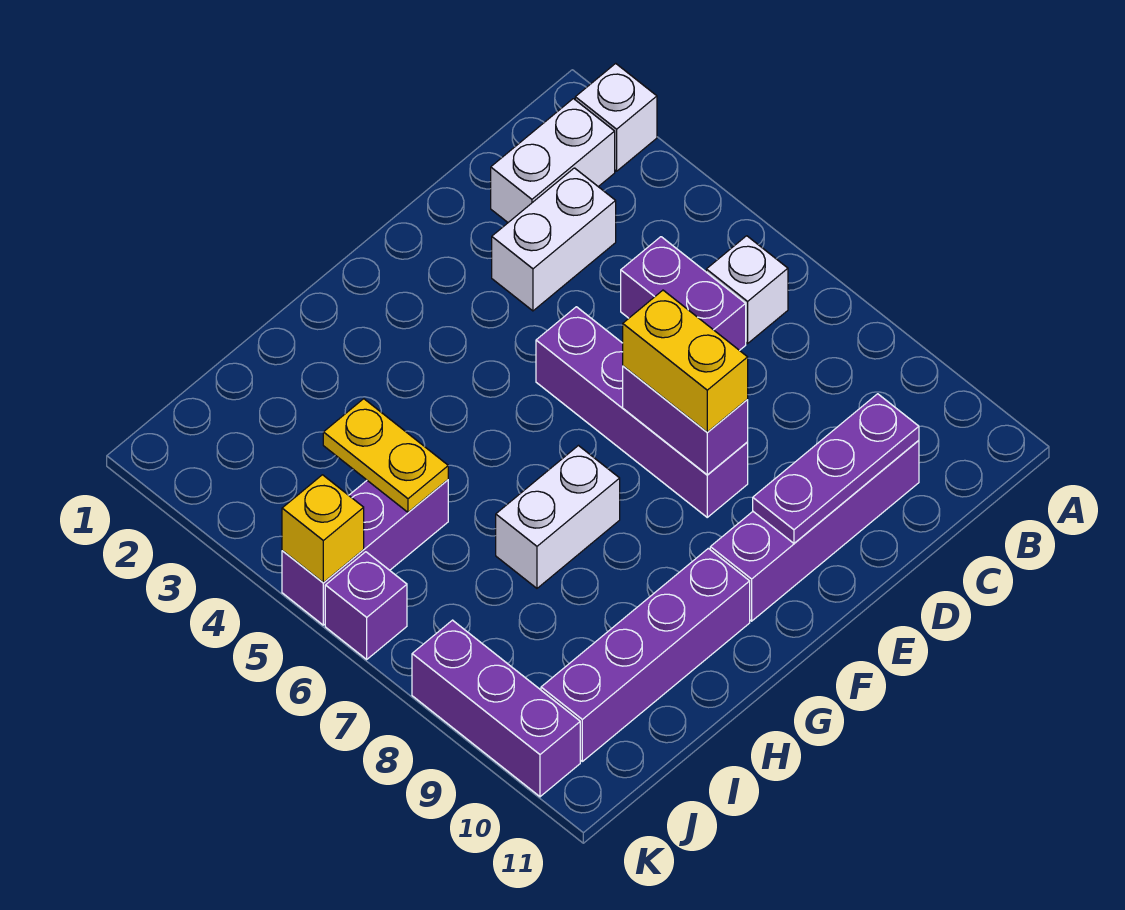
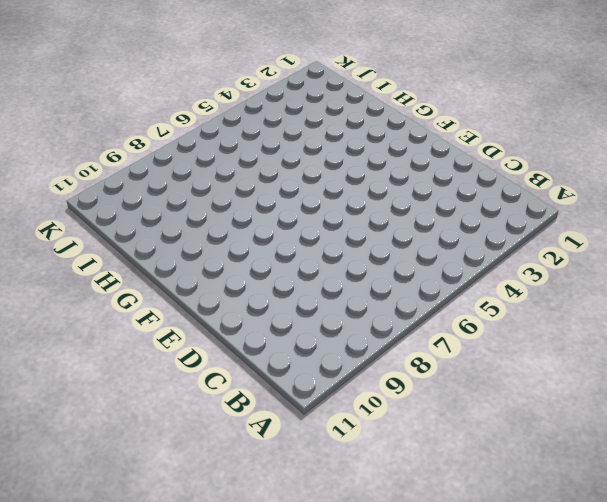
none -> white brick A2 level 1
none -> white brick B2:C2 level 1
none -> white brick B6 level 1

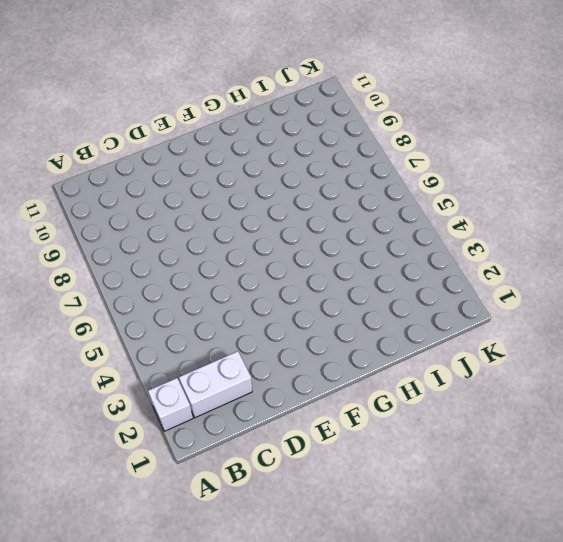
none -> white brick B6 level 1
none -> white brick C3:D3 level 1
none -> purple brick C5:C6 level 1

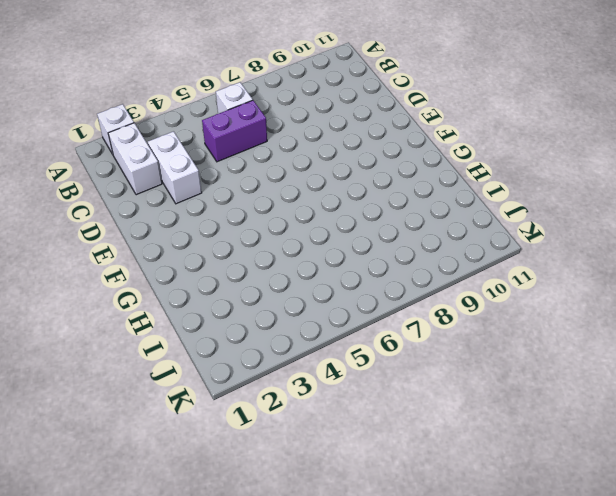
none -> purple brick C10:F10 level 1
none -> purple brick E5:E8 level 1
none -> white brick G7:H7 level 1

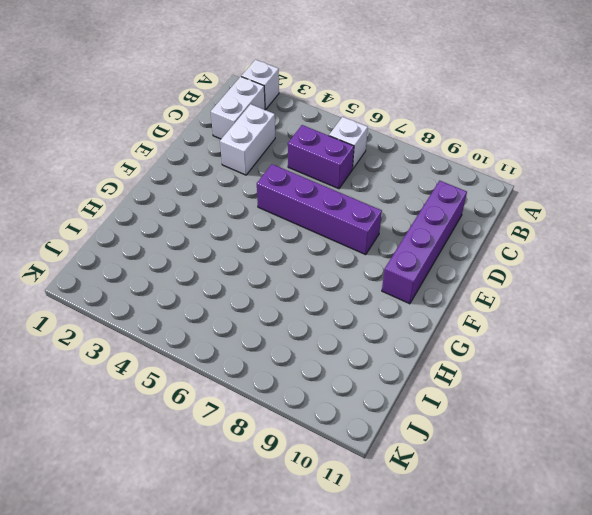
none -> white brick G7:H7 level 1
none -> purple brick G10:J10 level 1
none -> purple brick I5:K5 level 1

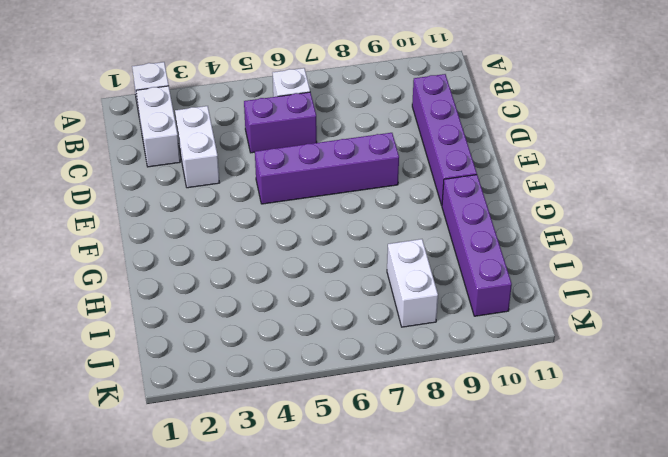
white brick I8:J8 level 1 -> white brick G7:H7 level 1
none -> purple brick I5:K5 level 1
none -> purple brick K6 level 1
none -> purple brick K8:K10 level 1

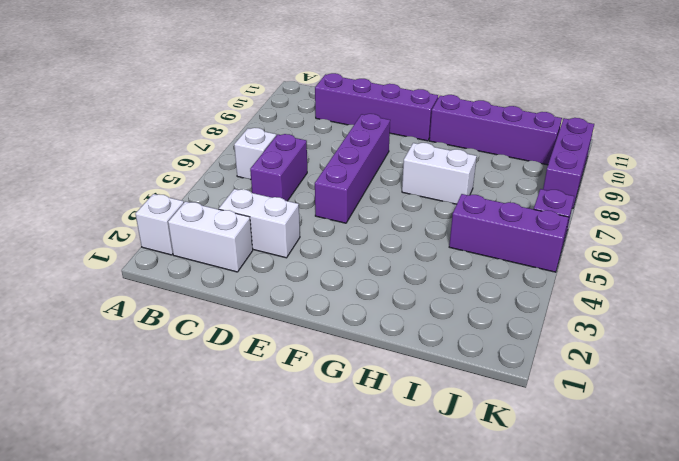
none -> purple plate C10:E10 level 2
none -> purple brick E7:E8 level 2
none -> yellow plate I4:I5 level 2

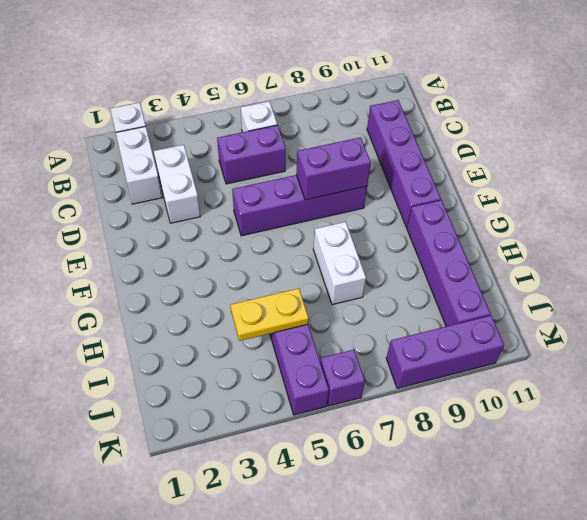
none -> purple plate C10:E10 level 2
none -> yellow brick K5 level 2
none -> yellow brick E7:E8 level 3

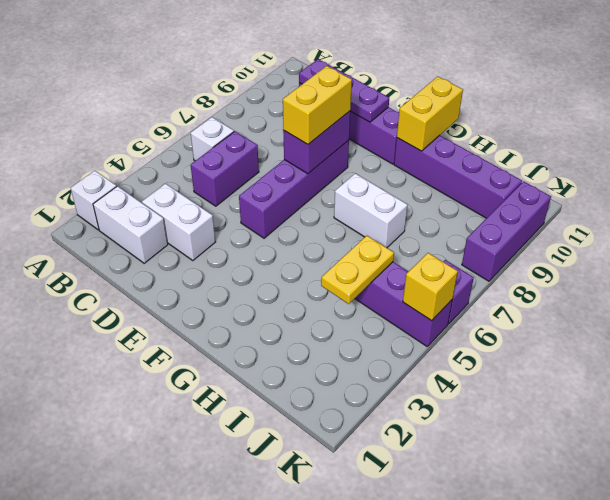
yellow brick G10:G11 level 2 -> none

